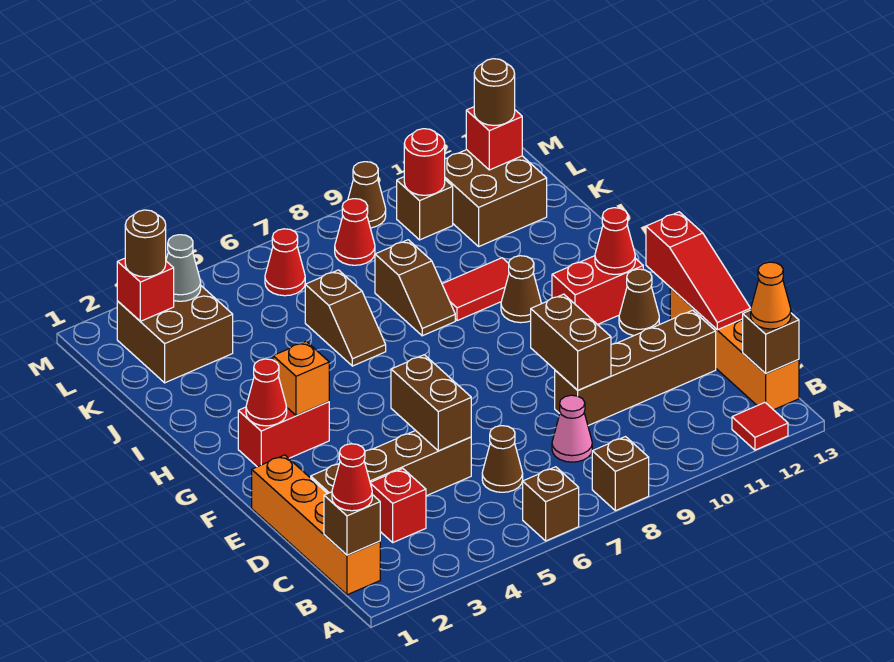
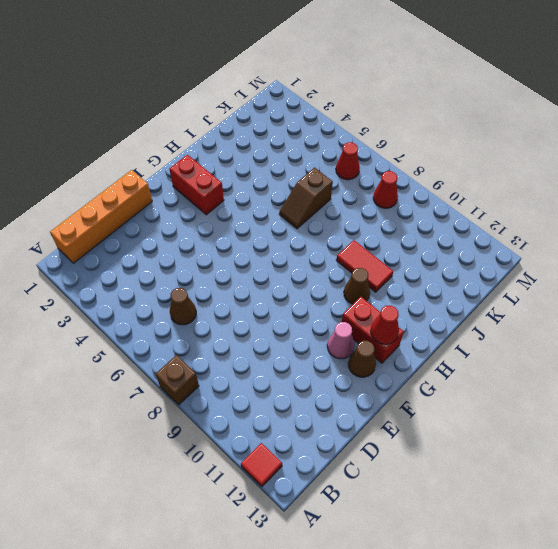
pink cone F11 level 1 -> pink cone C8 level 1
none -> brown brick A6 level 1
none -> orange brick B13:E13 level 1
none -> red brick C3 level 1
none -> brown brick D2:D5 level 1

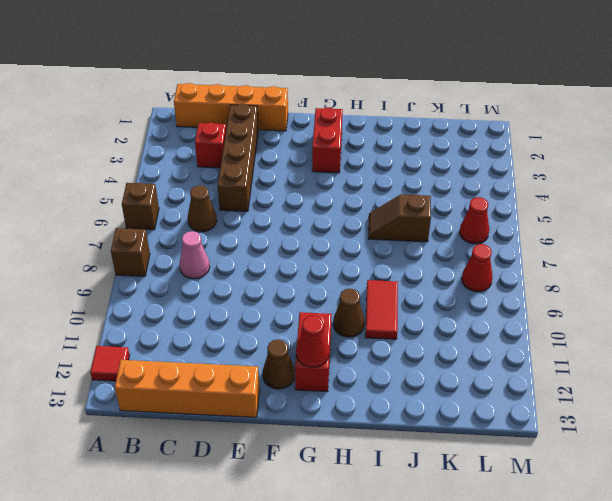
none -> brown brick D9:D12 level 1
none -> brown slope I8:J8 level 1 top J
none -> brown brick K2:L3 level 1
none -> brown brick K11:L12 level 1

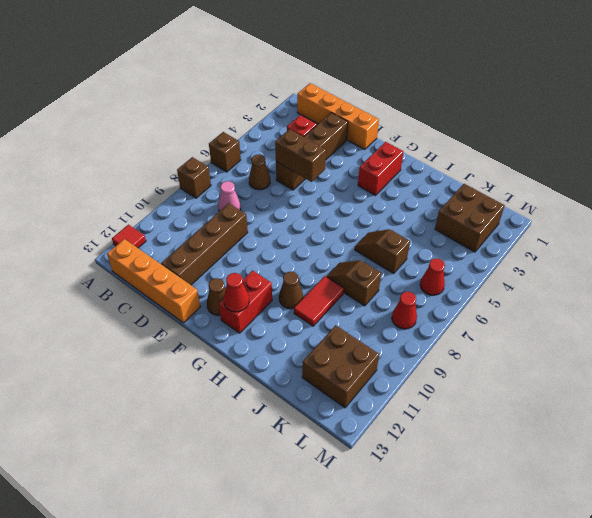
none -> brown brick L10 level 1
none -> brown cone M9 level 1
none -> brown brick B1 level 2
none -> brown brick B13 level 2

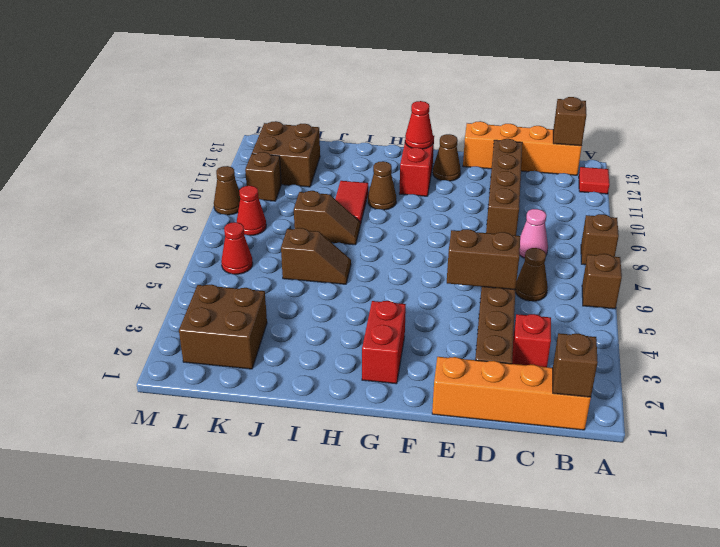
none -> brown brick D9:E9 level 2
none -> red slope D13:F13 level 2 top F
none -> red cone G2 level 2
none -> orange brick G3 level 2

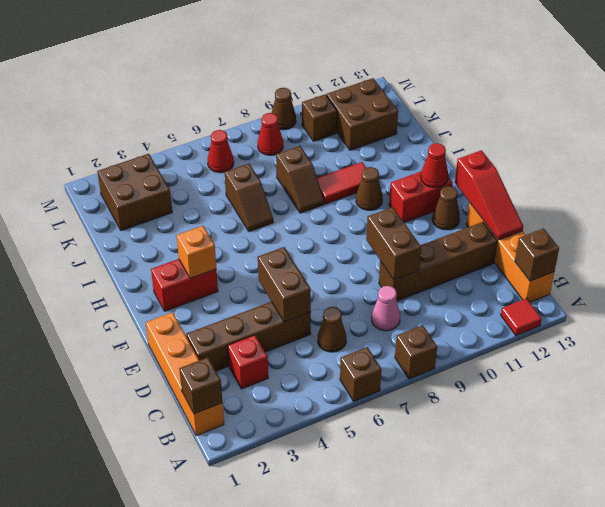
none -> red cone G2 level 2
none -> red brick L2 level 2
none -> grey cone L3 level 2
none -> red round brick L10 level 2

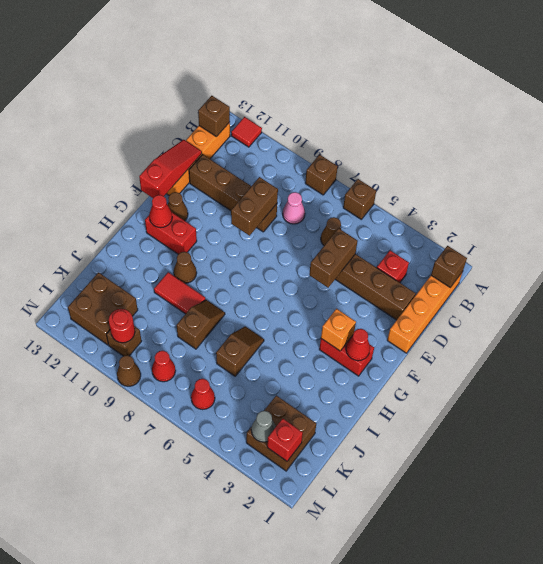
none -> red brick L12 level 2
none -> red cone B1 level 3
none -> orange cone B13 level 3
none -> brown round brick L2 level 3

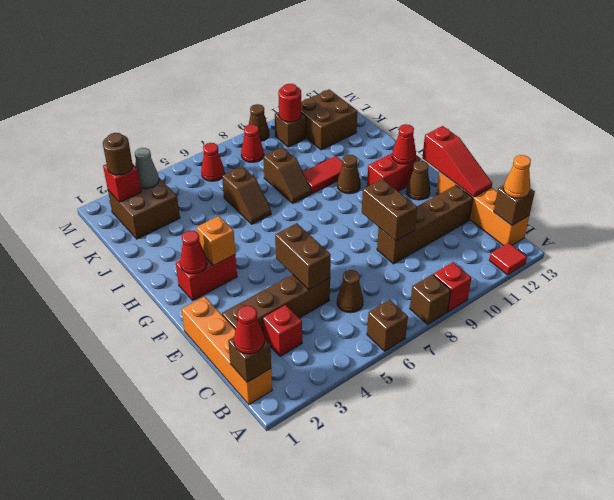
red brick A9 level 1 -> red brick L12 level 2
none -> pink cone C8 level 1
none -> brown round brick L12 level 3

